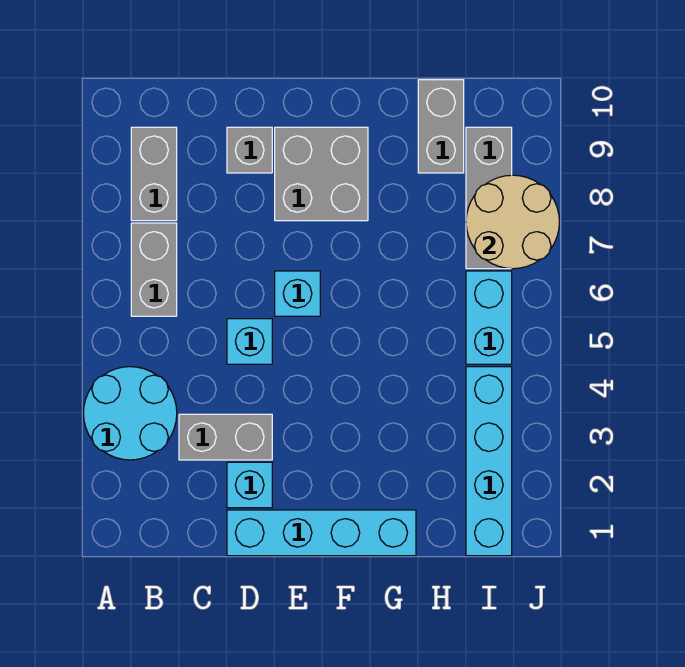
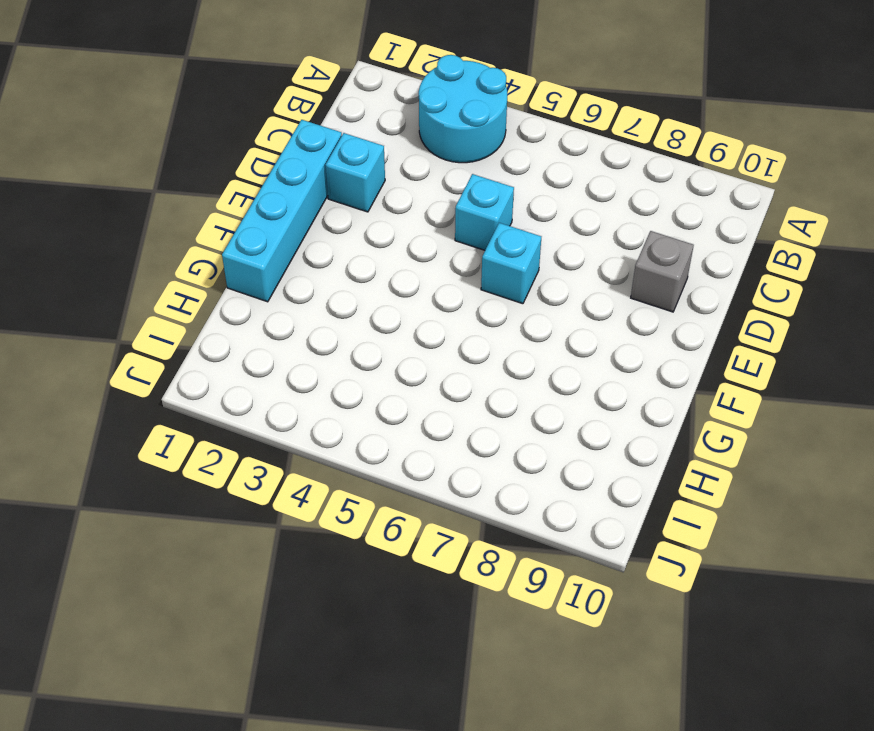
none -> grey brick B6:B7 level 1
none -> grey brick B8:B9 level 1
none -> grey brick C3:D3 level 1

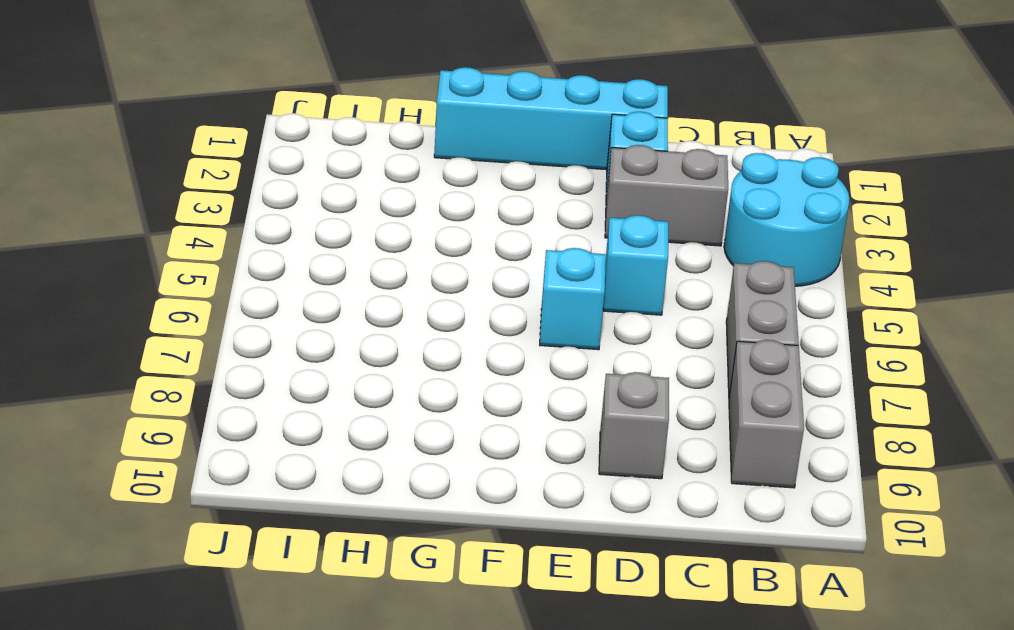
none -> grey brick E8:F9 level 1
none -> grey brick H9:H10 level 1
none -> cyan brick I1:I4 level 1

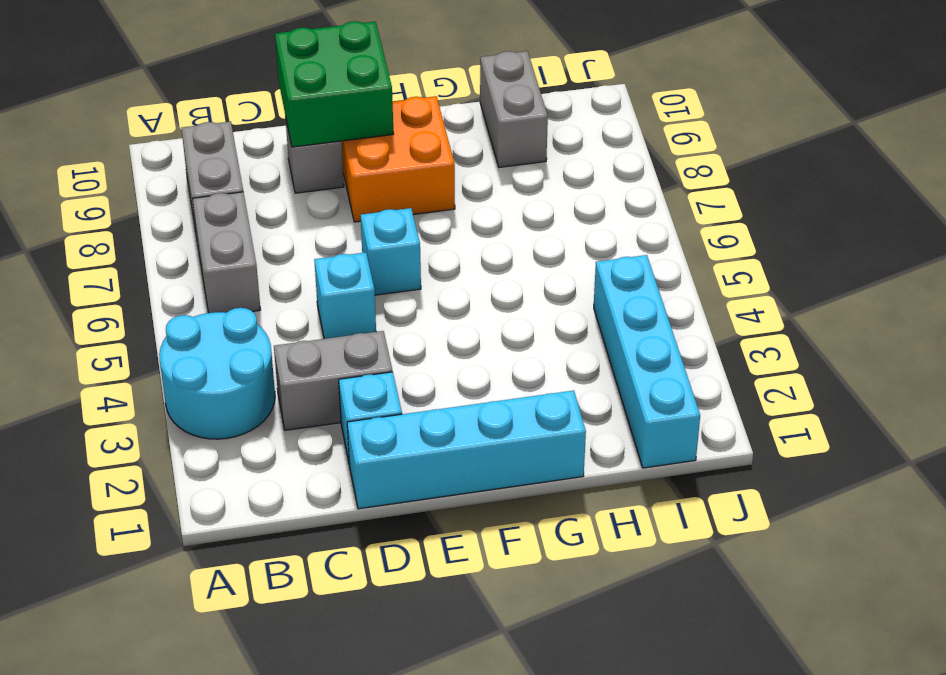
green brick D9:E10 level 2 -> none
orange brick E8:F9 level 1 -> grey brick E8:F9 level 1
none -> cyan brick I5:I6 level 1
none -> grey brick I7:I9 level 1
none -> tan round brick I7:J8 level 2

